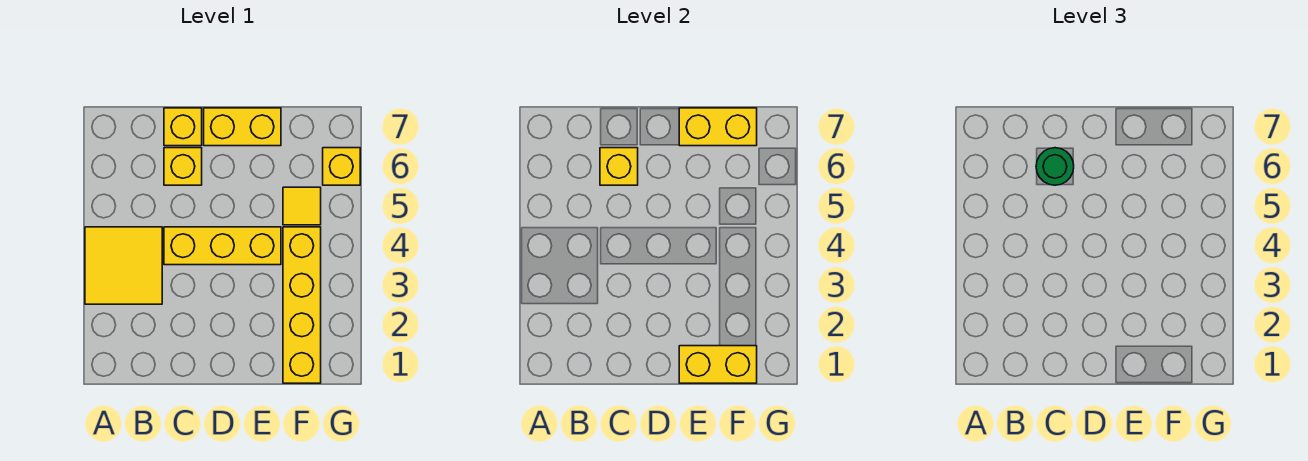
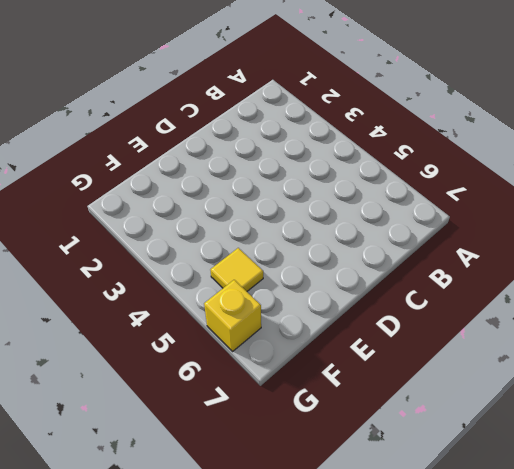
none -> yellow tile A3:B4 level 1
none -> yellow brick C4:E4 level 1
none -> yellow brick C6 level 1

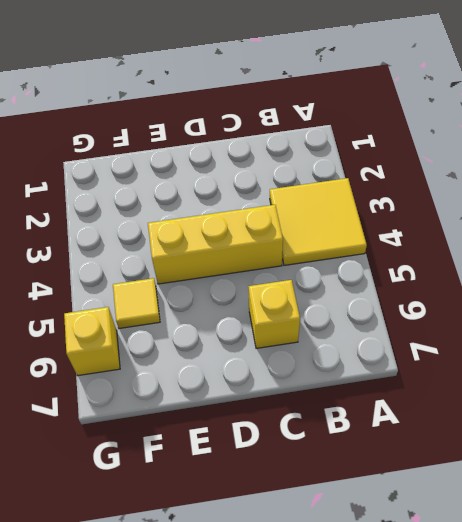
none -> yellow brick C7 level 1
none -> yellow brick D7:E7 level 1
none -> yellow brick F1:F4 level 1

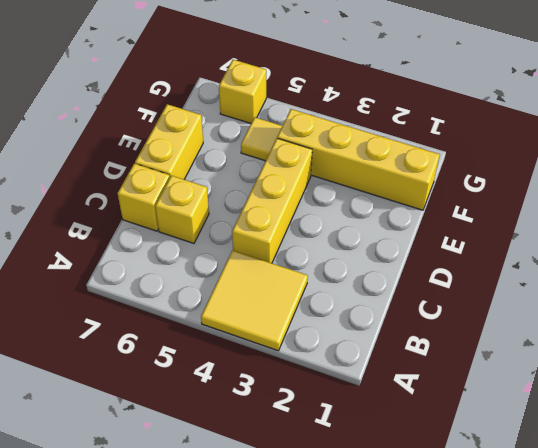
none -> yellow brick C6 level 2
none -> yellow brick E1:F1 level 2
none -> yellow brick E7:F7 level 2

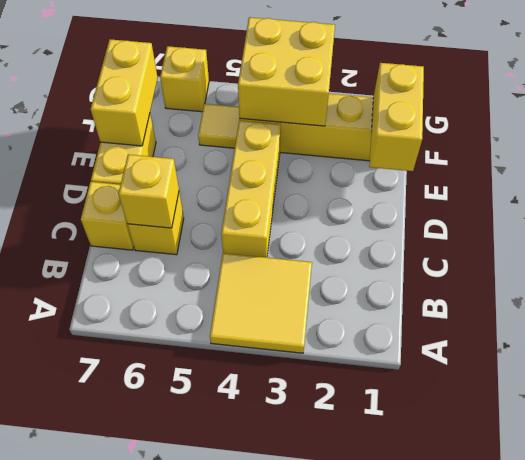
yellow brick F3:G4 level 2 -> none
none -> green round brick C6 level 3

